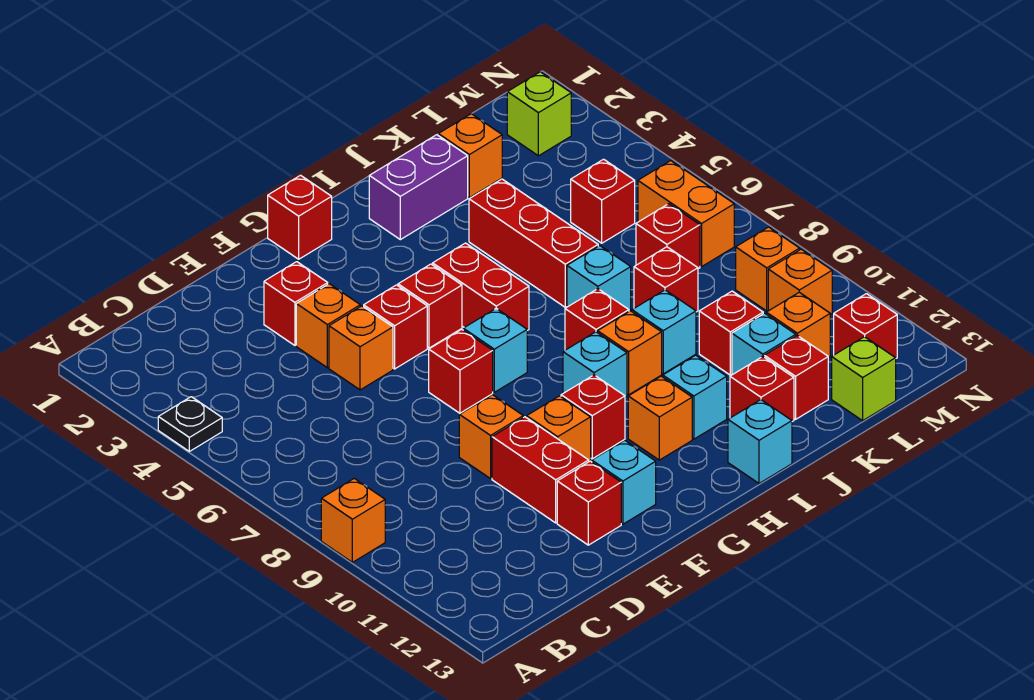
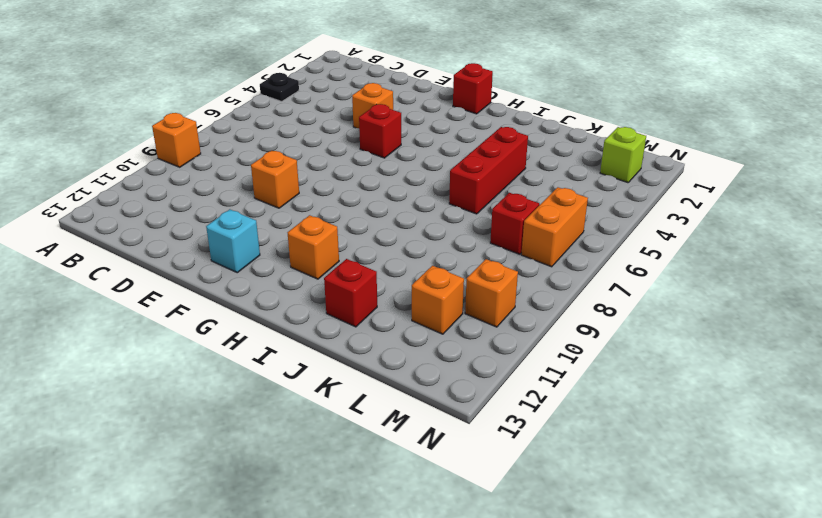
none -> red brick E3 level 1
none -> orange brick E5 level 1
none -> red brick E10:E11 level 1
none -> red brick E12 level 1

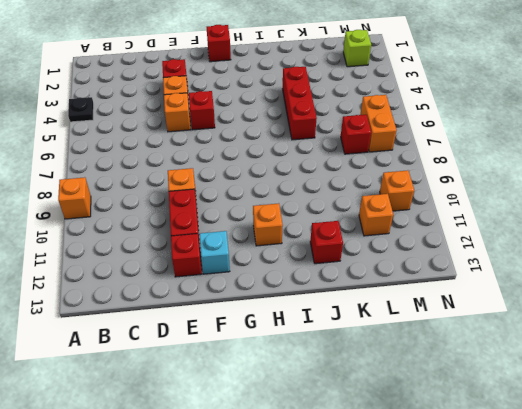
none -> red brick F7 level 1
none -> orange brick F10 level 1
none -> red brick G5 level 1
none -> cyan brick G7 level 1

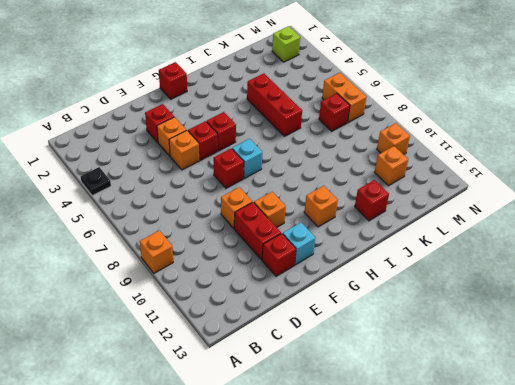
none -> red brick G10 level 1
none -> red brick H5:H6 level 1
none -> cyan brick H9 level 1
none -> purple brick I2:J2 level 1

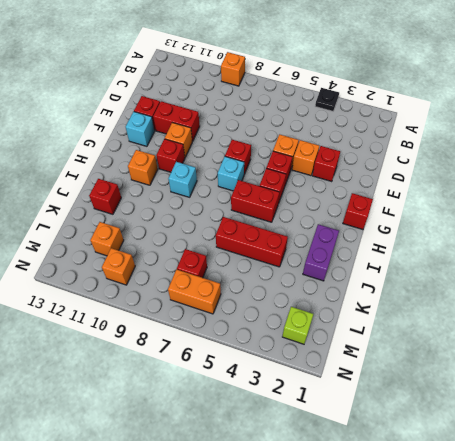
none -> orange brick E9 level 1
none -> red brick I8 level 1
none -> orange brick I9 level 1
none -> cyan brick I11 level 1

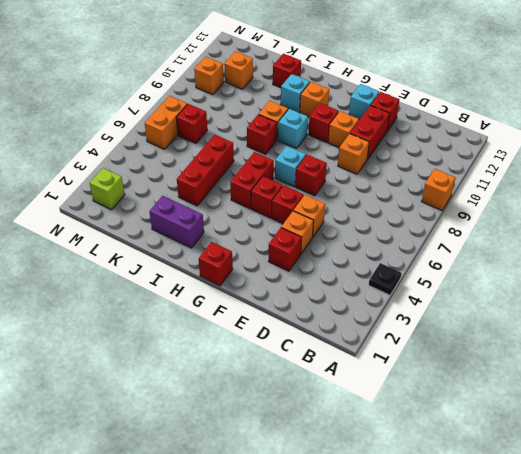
none -> cyan brick I13 level 1
none -> cyan brick J7 level 1
none -> cyan brick J9 level 1
none -> orange brick K2 level 1

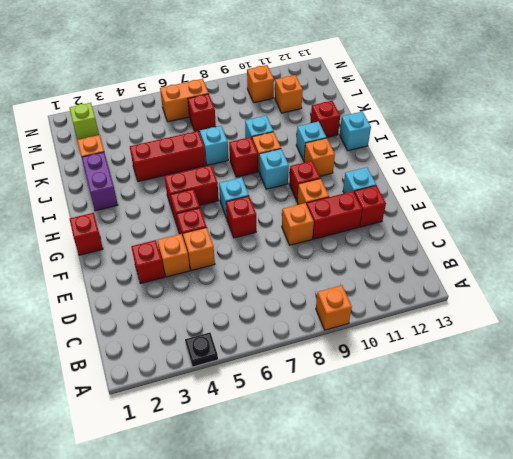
none -> red brick K8 level 1
none -> red brick K10 level 1
none -> cyan brick K11 level 1
none -> red brick K12 level 1

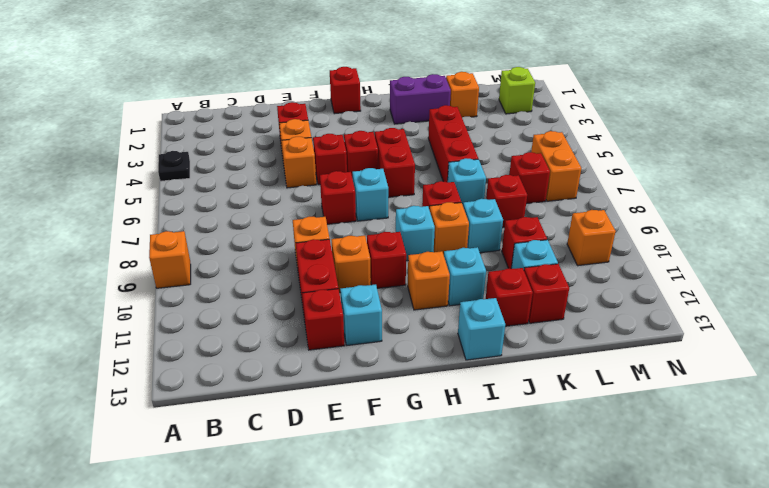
none -> red brick L5 level 1
none -> orange brick L11 level 1
none -> lime brick L13 level 1
none -> orange brick M9 level 1

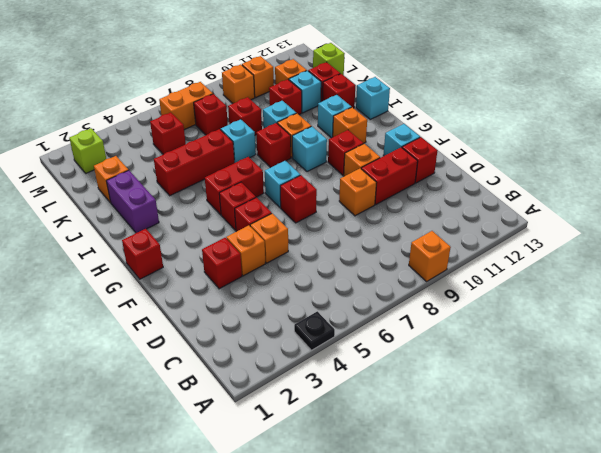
none -> red brick M12 level 1

